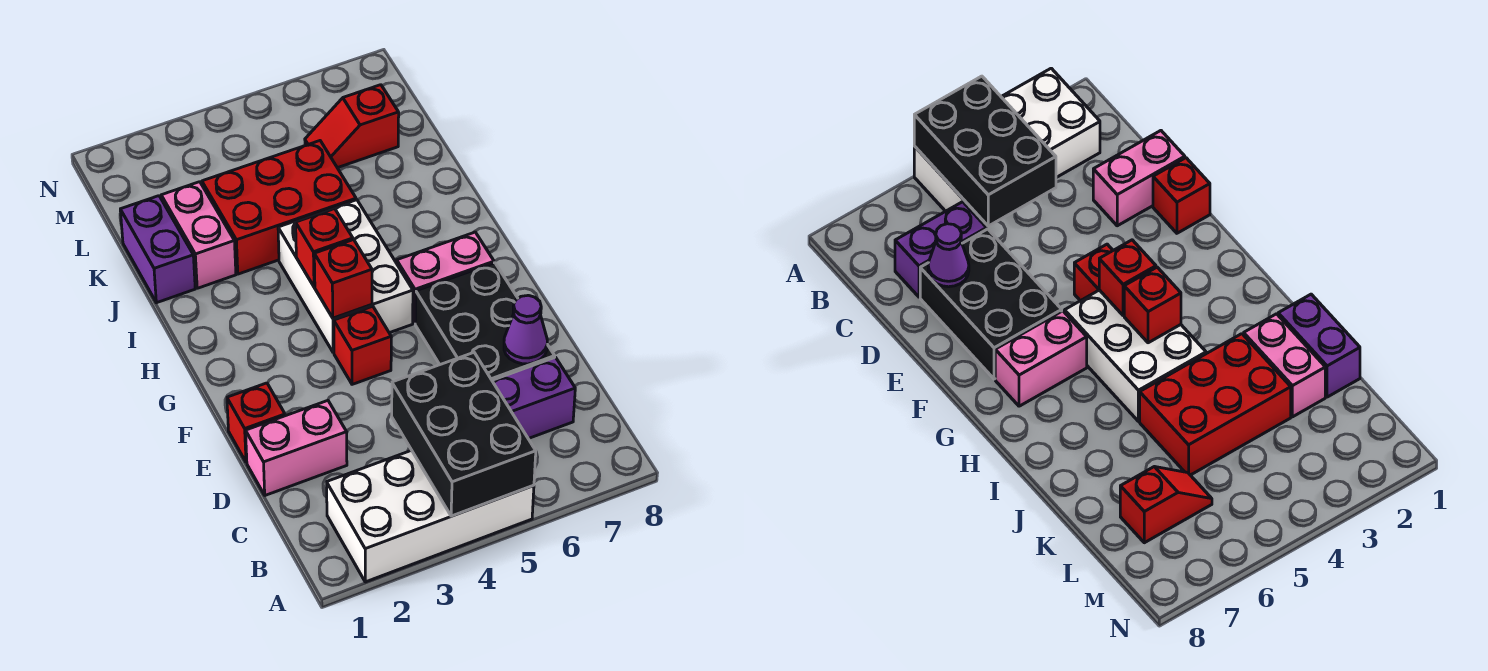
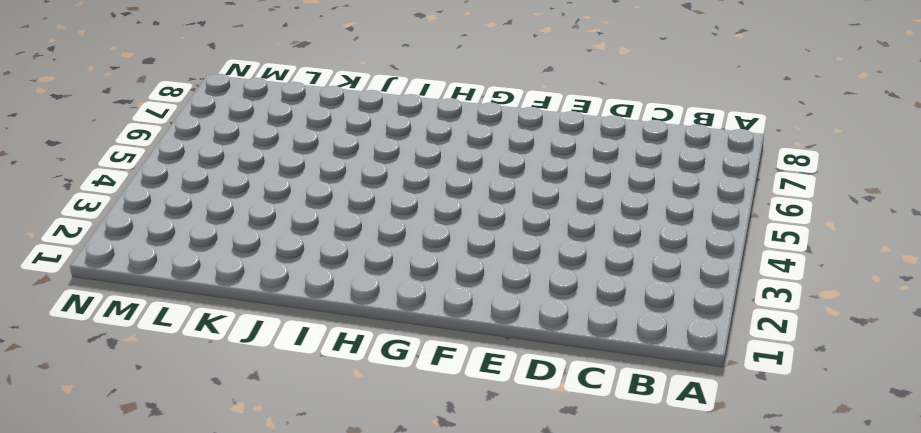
none -> white brick A2:B5 level 1
none -> purple brick C6:C7 level 1
none -> pink brick D1:D2 level 1

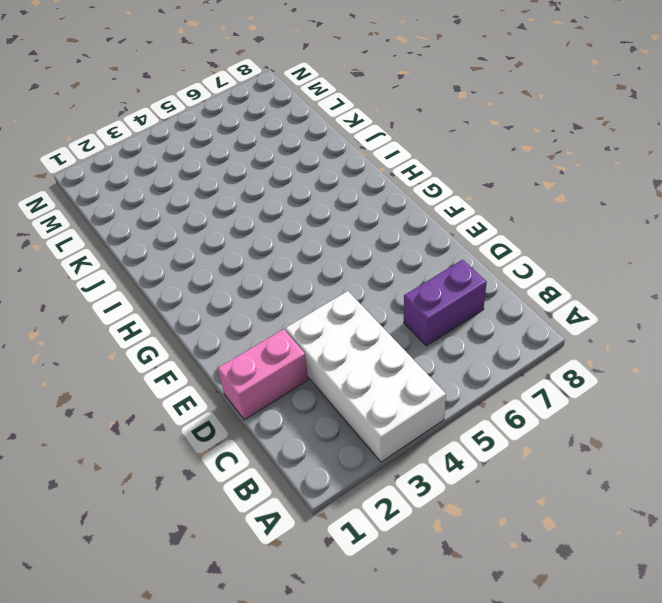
white brick A3:D4 level 1 -> white brick A2:B5 level 1
none -> black brick D6:F7 level 1
none -> red brick E1 level 1
none -> red brick F4 level 1

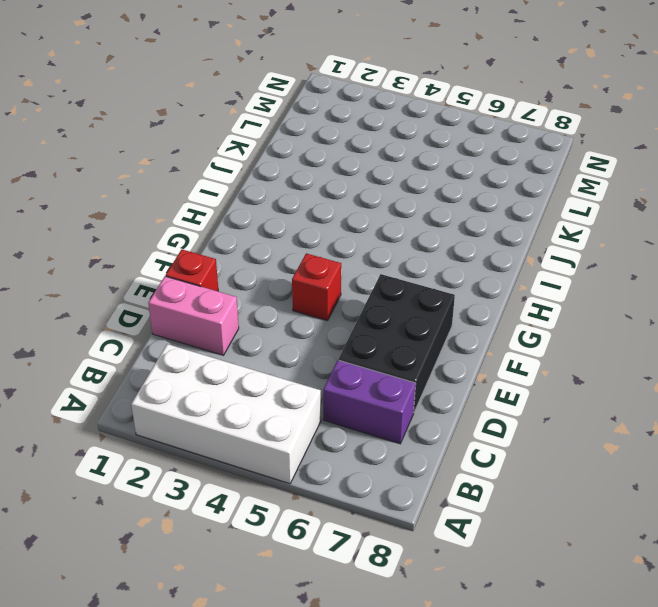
none -> white brick G4:I5 level 1
none -> pink brick G6:G7 level 1
none -> purple brick J1:K1 level 1

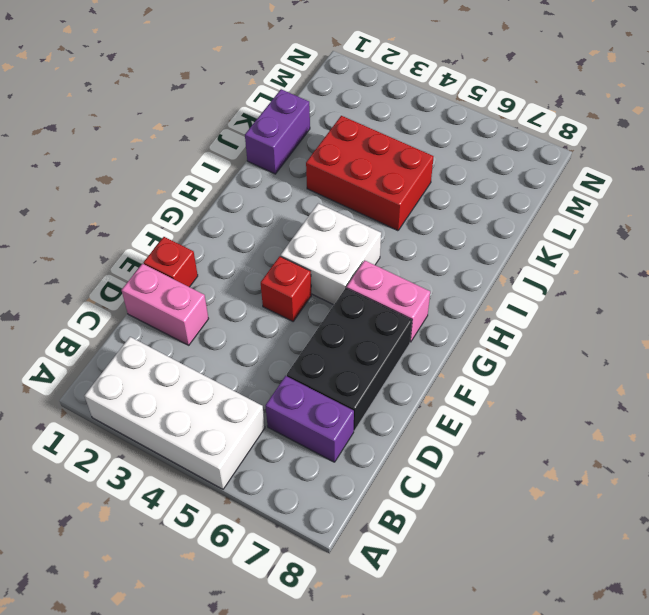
white brick G4:H5 level 1 -> white brick G4:I5 level 1
none -> pink brick J2:K2 level 1
none -> red slope L6:L7 level 1 top 7
none -> black brick A4:C5 level 2

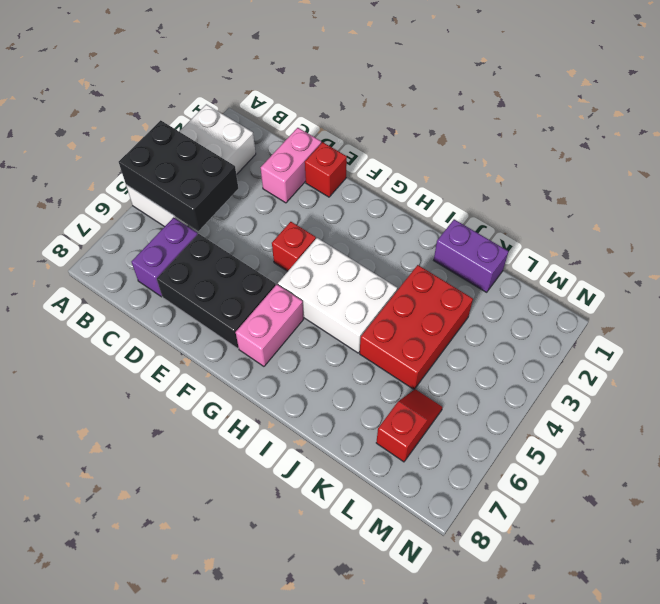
none -> pink brick J2:K2 level 1
none -> purple cone D7 level 2
none -> red brick G4 level 2

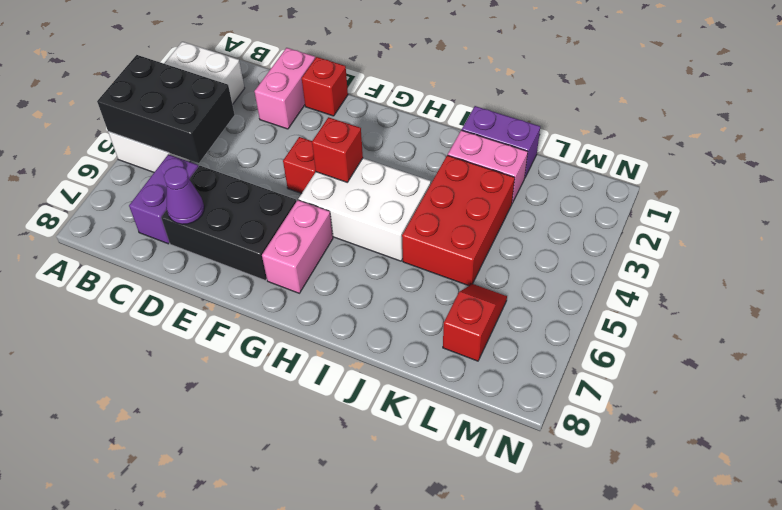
none -> red brick H4 level 2

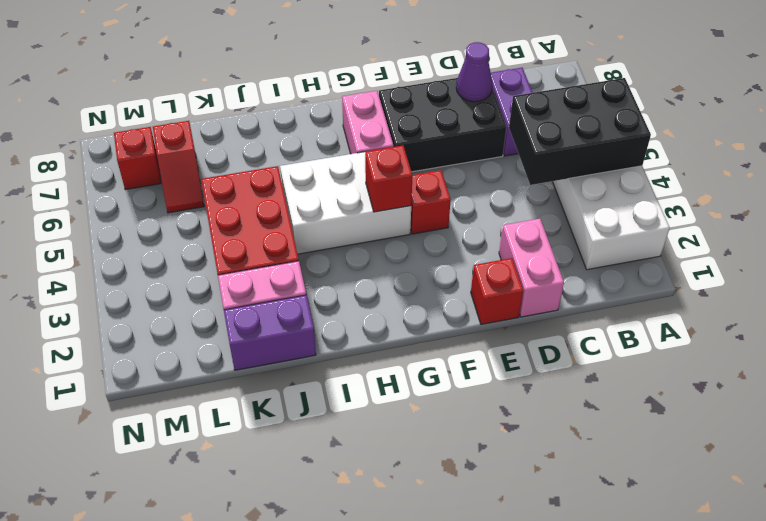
red brick M7 level 1 -> red brick H4 level 2

